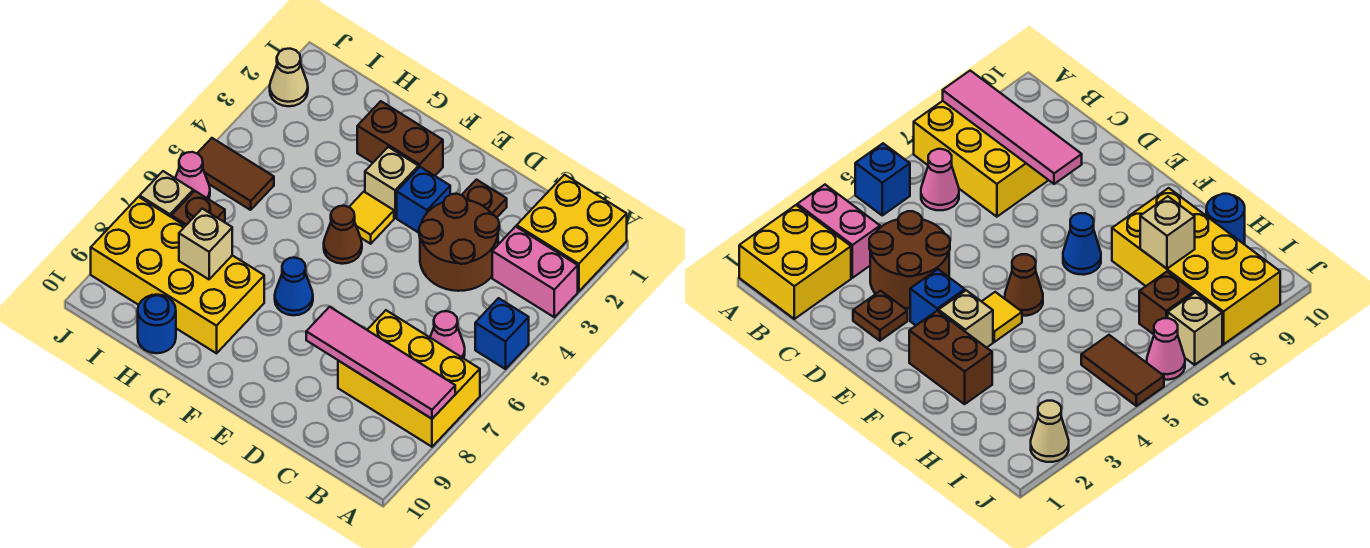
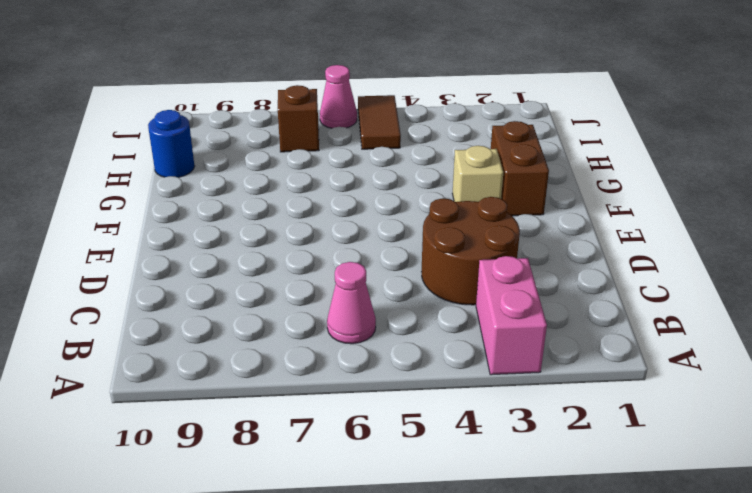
none -> yellow brick A1:B2 level 1
none -> blue brick A5 level 1
none -> yellow brick A7:C8 level 1

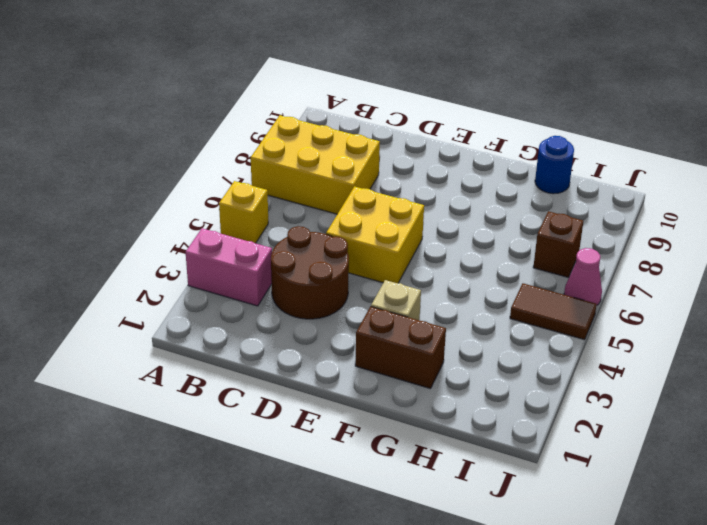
yellow brick A5 level 1 -> blue brick A5 level 1
yellow brick D5:E6 level 1 -> yellow brick A1:B2 level 1
none -> pink cone B6 level 1
none -> brown plate D2 level 1
none -> blue brick E3 level 1

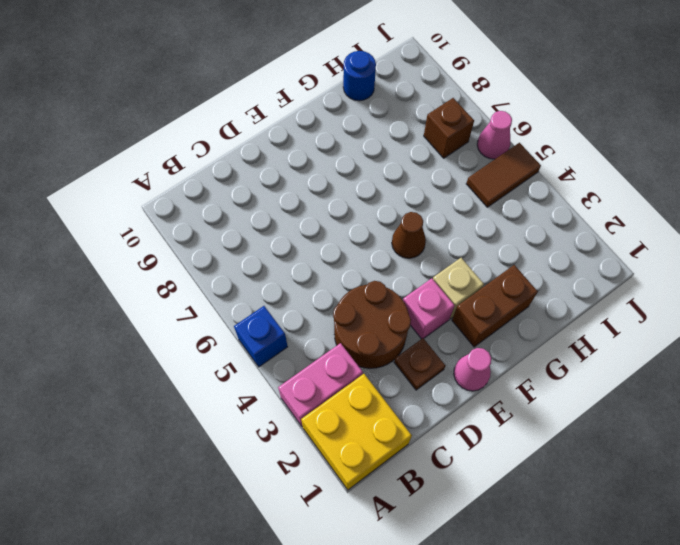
pink cone E1 level 1 -> pink cone B6 level 1
pink brick E3 level 1 -> blue brick E3 level 1
none -> yellow brick A7:C8 level 1
none -> yellow tile F4 level 1
none -> blue cone F7 level 1

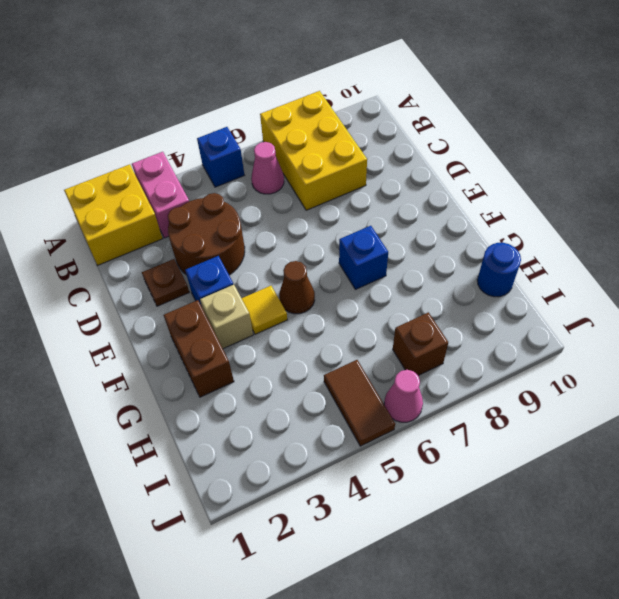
blue brick F7 level 1 -> blue cone F7 level 1
none -> yellow brick G8:J9 level 1
none -> tan cone J2 level 1
none -> tan brick J7 level 1

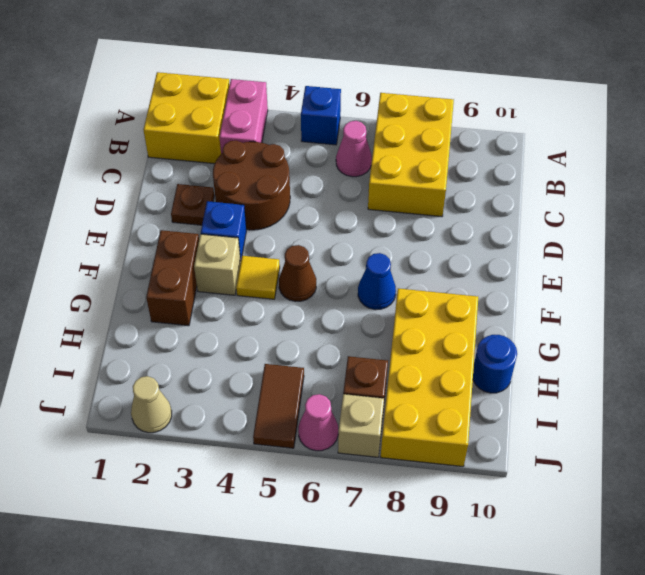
none -> pink tile A8:D8 level 2
none -> tan brick H8 level 2

